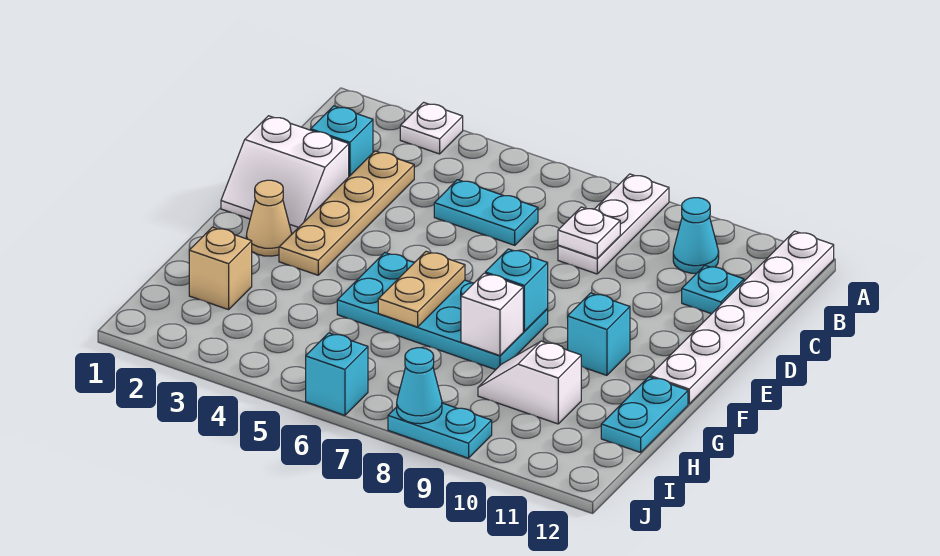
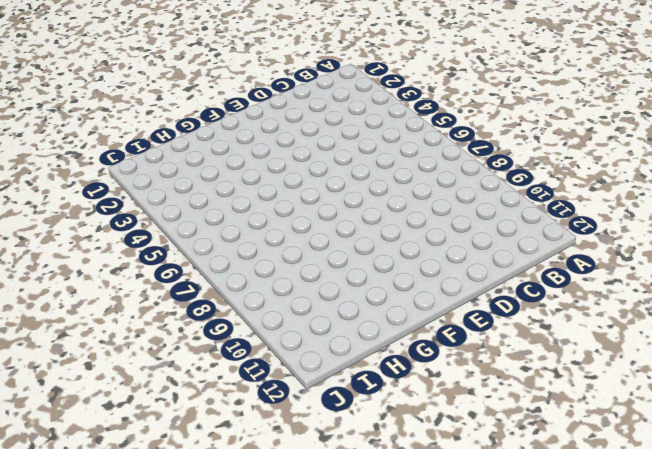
none -> white plate A3 level 1
none -> white plate A8:C8 level 1
none -> white plate A12:F12 level 1

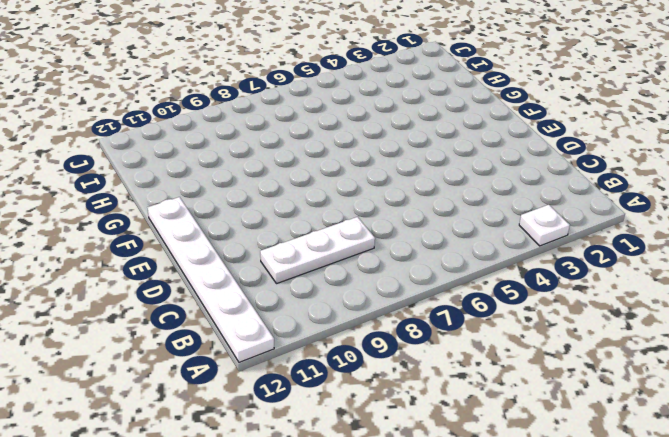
white plate C8:C10 level 1 -> white plate A8:C8 level 1
none -> cyan cone B10 level 1
none -> cyan brick C2 level 1
none -> tan plate C3:F3 level 1

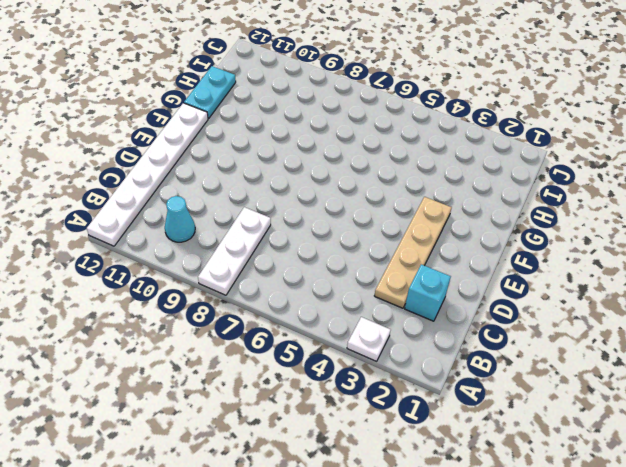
none -> cyan plate C5:C6 level 1
none -> cyan plate C11 level 1
none -> white slope D1:E2 level 1 top D

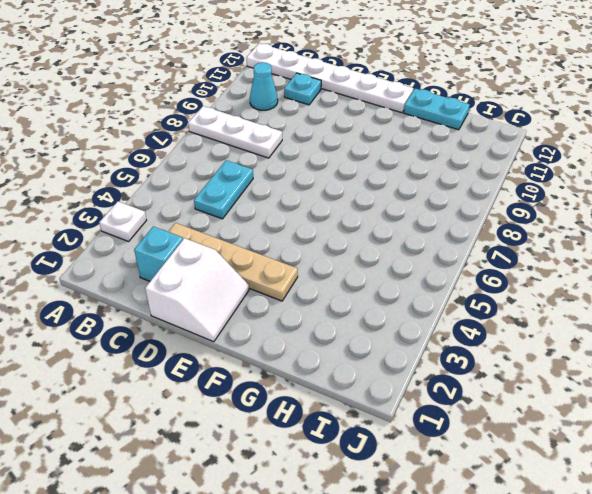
none -> tan cone F2 level 1
none -> cyan plate F5:G8 level 1
none -> cyan brick F10 level 1

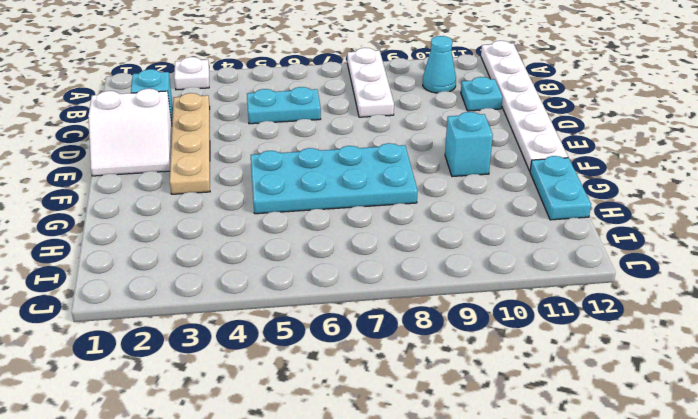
none -> tan cone F2 level 1
none -> tan brick H2 level 1
none -> white slope H9:H10 level 1 top 10

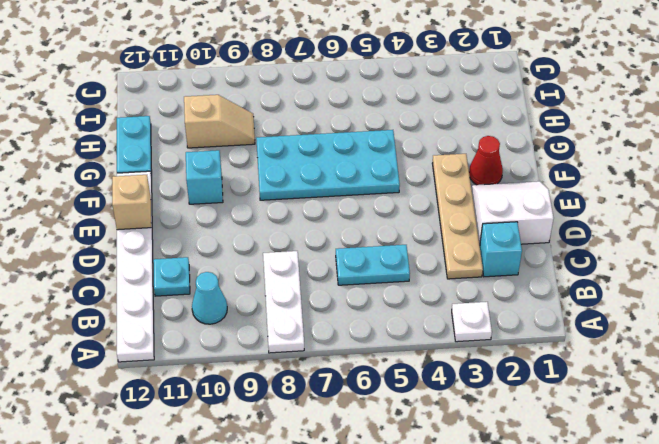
tan brick E12 level 2 -> tan brick H2 level 1
red cone F2 level 1 -> tan cone F2 level 1
tan slope H9:H10 level 1 top 10 -> white slope H9:H10 level 1 top 10
none -> cyan brick J6 level 1
none -> cyan plate J8:J9 level 1
none -> white plate C8 level 2

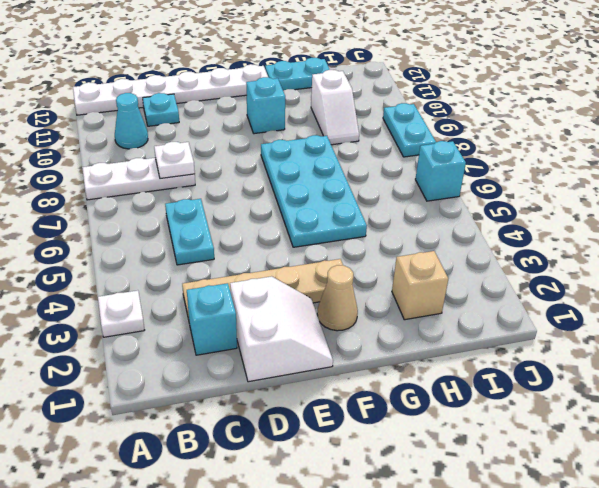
none -> tan plate F6:G6 level 2
none -> cyan brick F8 level 2
none -> white brick G8 level 2

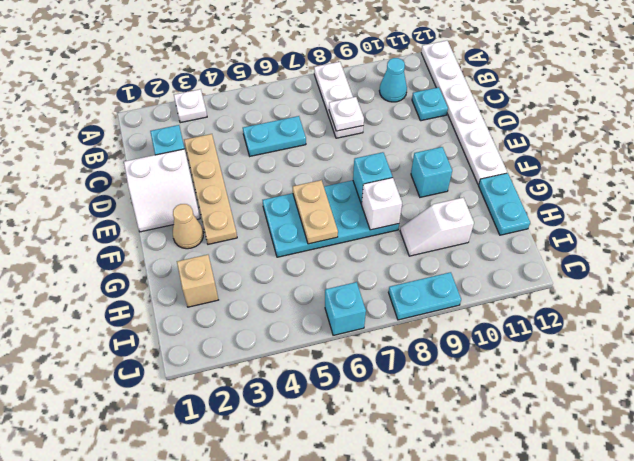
none -> cyan cone J8 level 2

